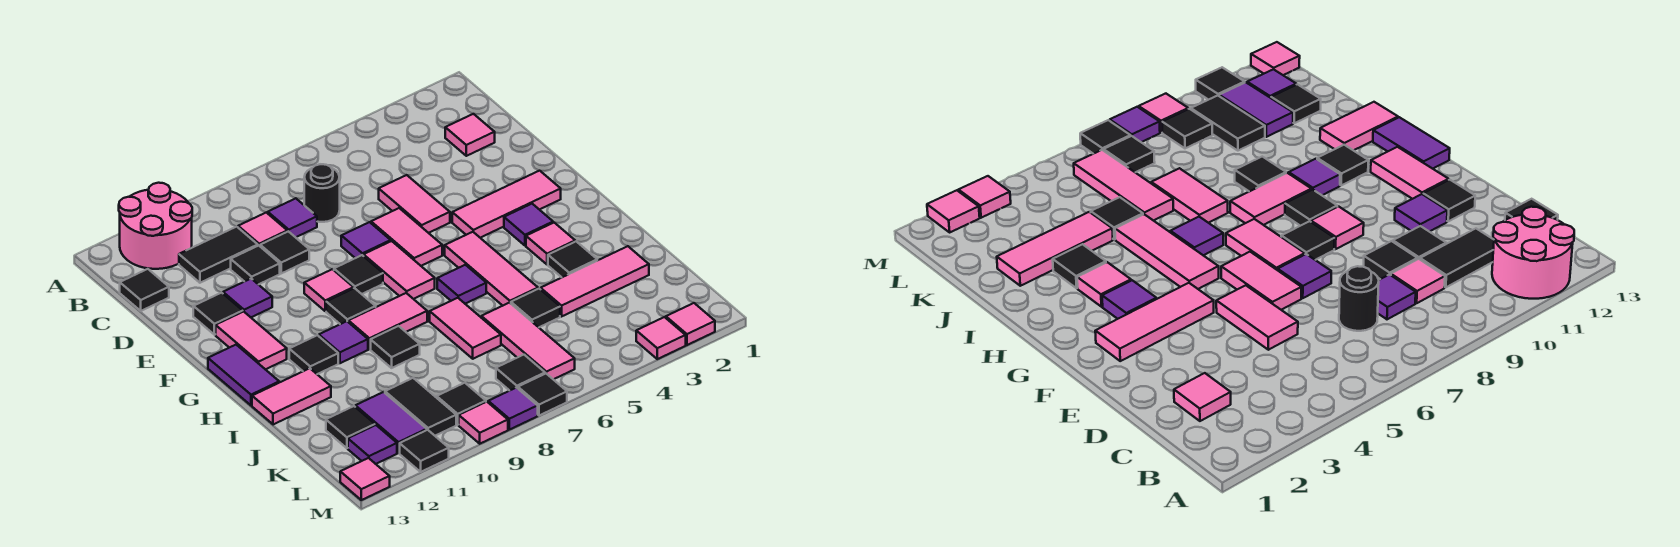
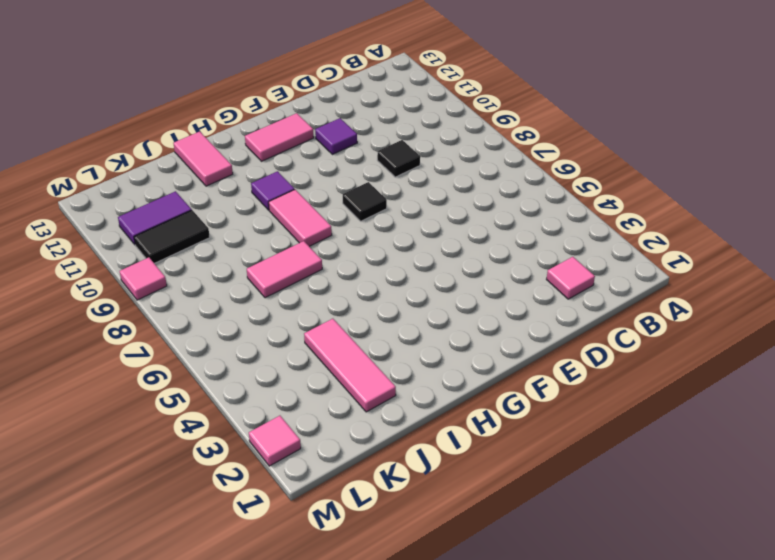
none -> pink round brick A11:B12 level 1
none -> black round brick C7 level 1
none -> purple tile C8 level 1
none -> pink tile C9 level 1

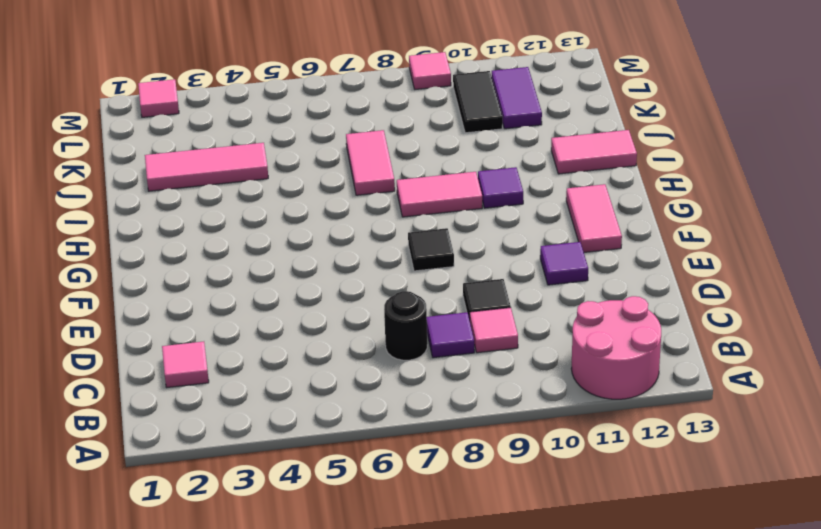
none -> black tile C10:C11 level 1
none -> black tile C13 level 1
none -> pink tile D5:E5 level 1
none -> black tile D10 level 1

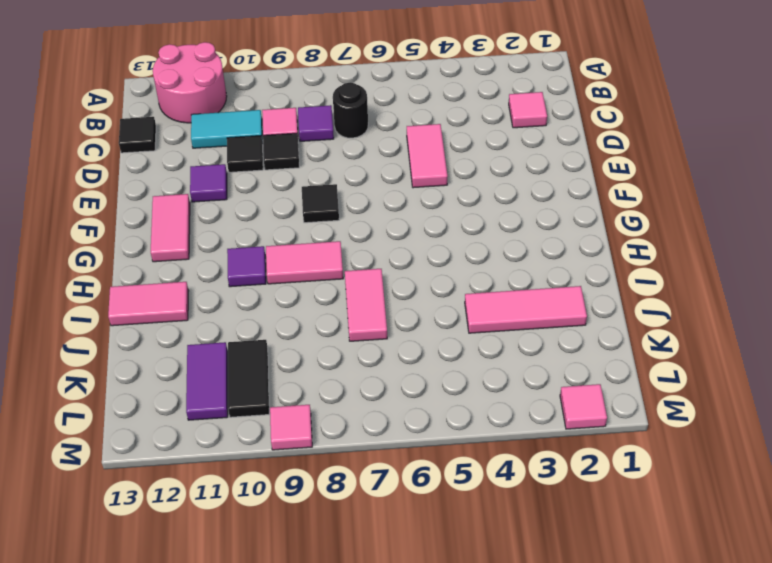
cyan tile C10:C11 level 1 -> black tile C10:C11 level 1
none -> pink tile E6:F6 level 1
none -> purple tile E7 level 1
none -> black tile E12 level 1
none -> pink tile F2:F4 level 1

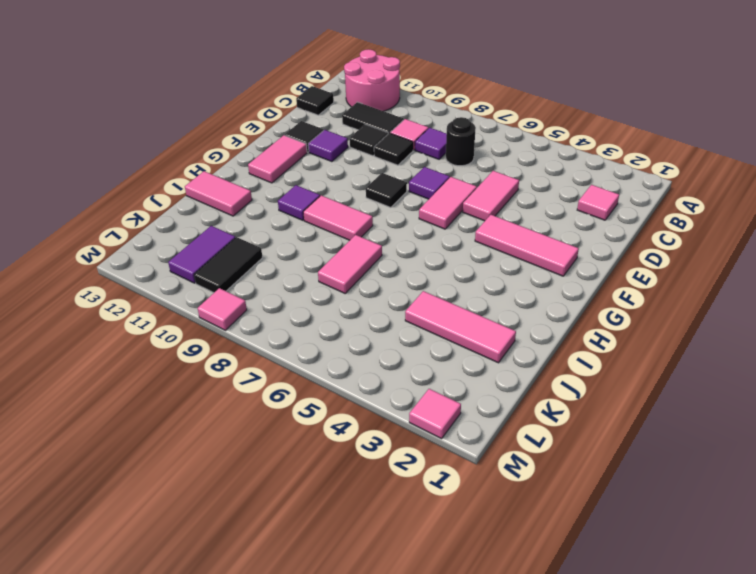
none -> pink tile F7:G7 level 1
none -> pink tile F9 level 1
none -> purple tile G3 level 1
none -> pink tile G5:I5 level 1

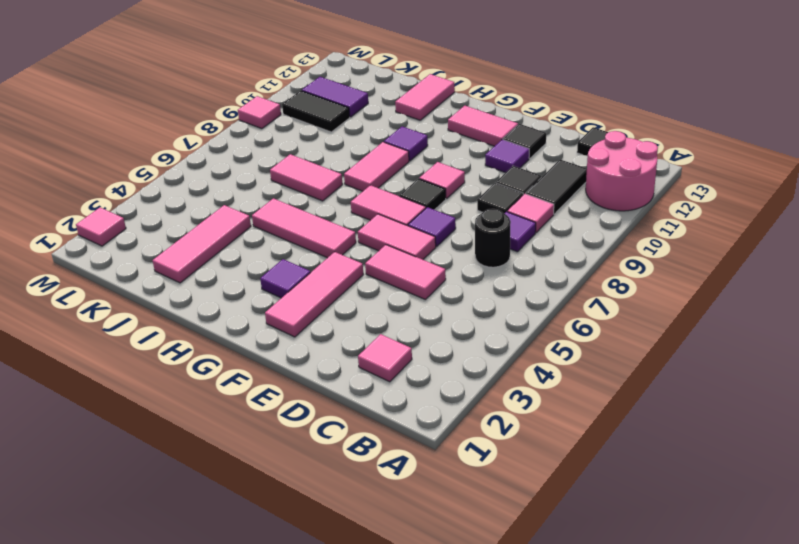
none -> black tile G9 level 1
none -> purple tile G13:H13 level 1
none -> pink tile H3 level 1
none -> purple tile H6 level 1

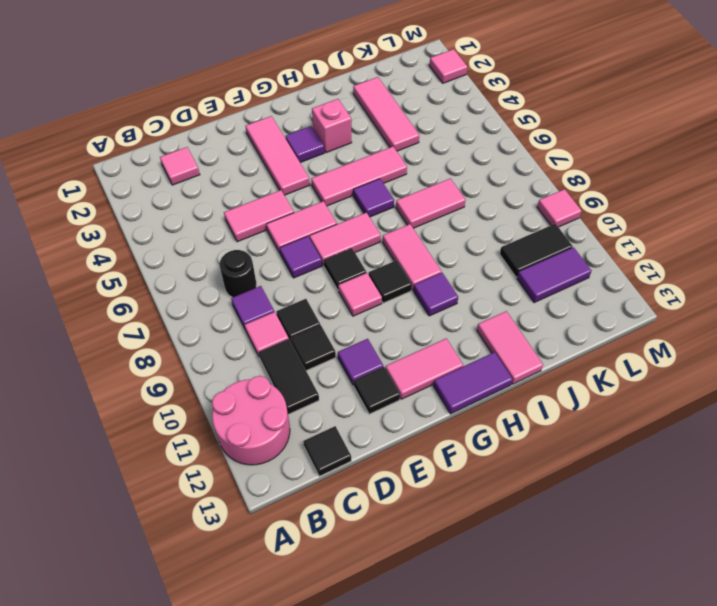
pink brick H3 level 1 -> pink tile H3 level 1
none -> black tile H11 level 1
none -> black tile I3 level 1
none -> black tile I9 level 1
none -> black tile J5 level 1

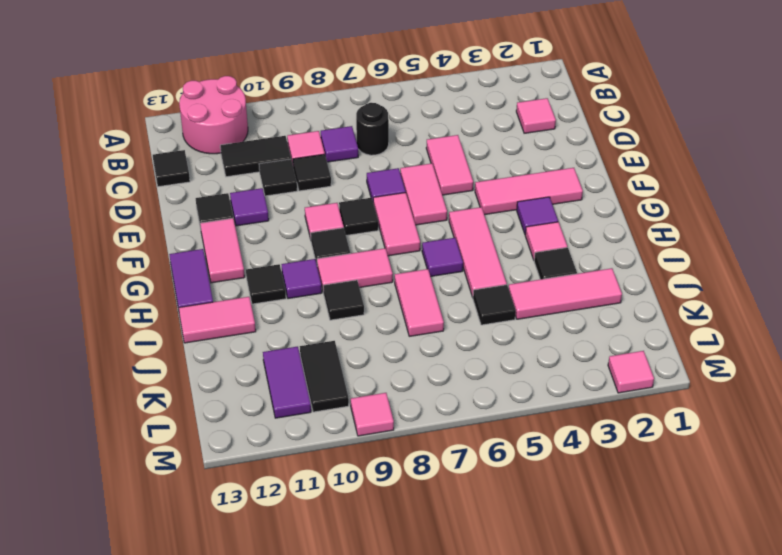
none -> pink tile J6:L6 level 1
none -> black tile K12 level 1
none -> black tile L7 level 1
none -> black tile L9 level 1

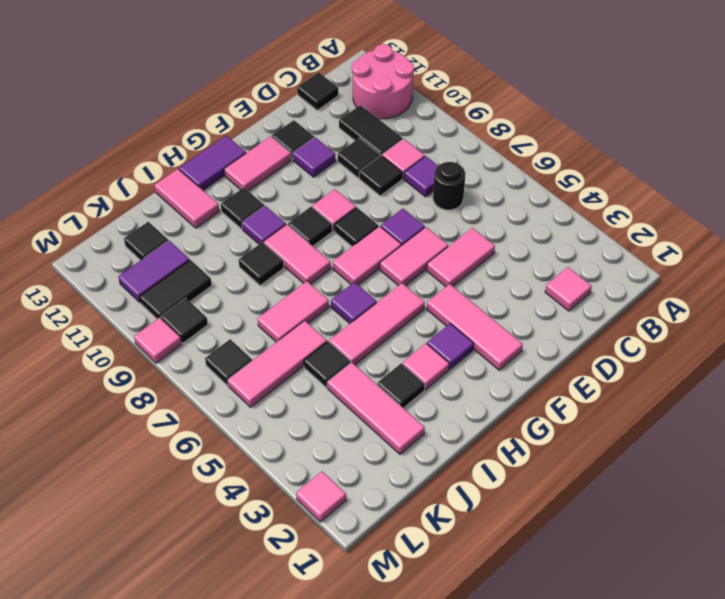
none -> purple tile L12 level 1
none -> pink tile M3 level 1
none -> black tile M7 level 1
none -> purple tile M8 level 1

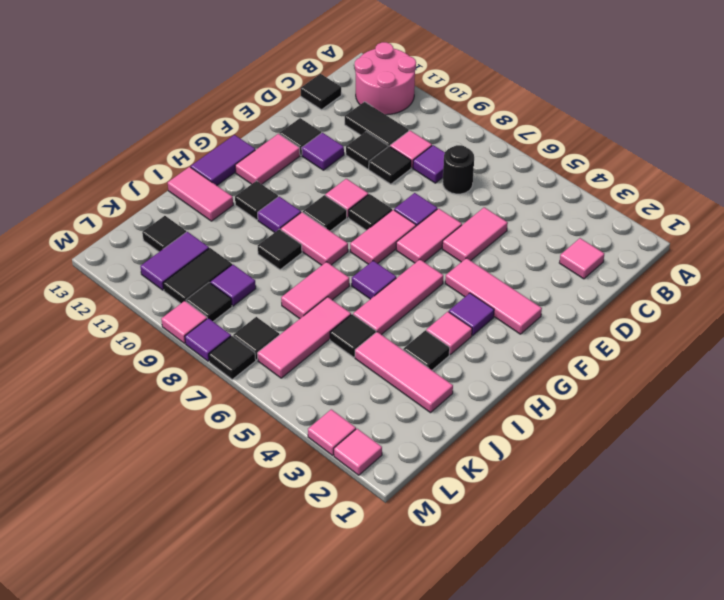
purple tile K9 level 1 -> purple tile L12 level 1
none -> black tile M11 level 1
none -> pink tile M13 level 1

